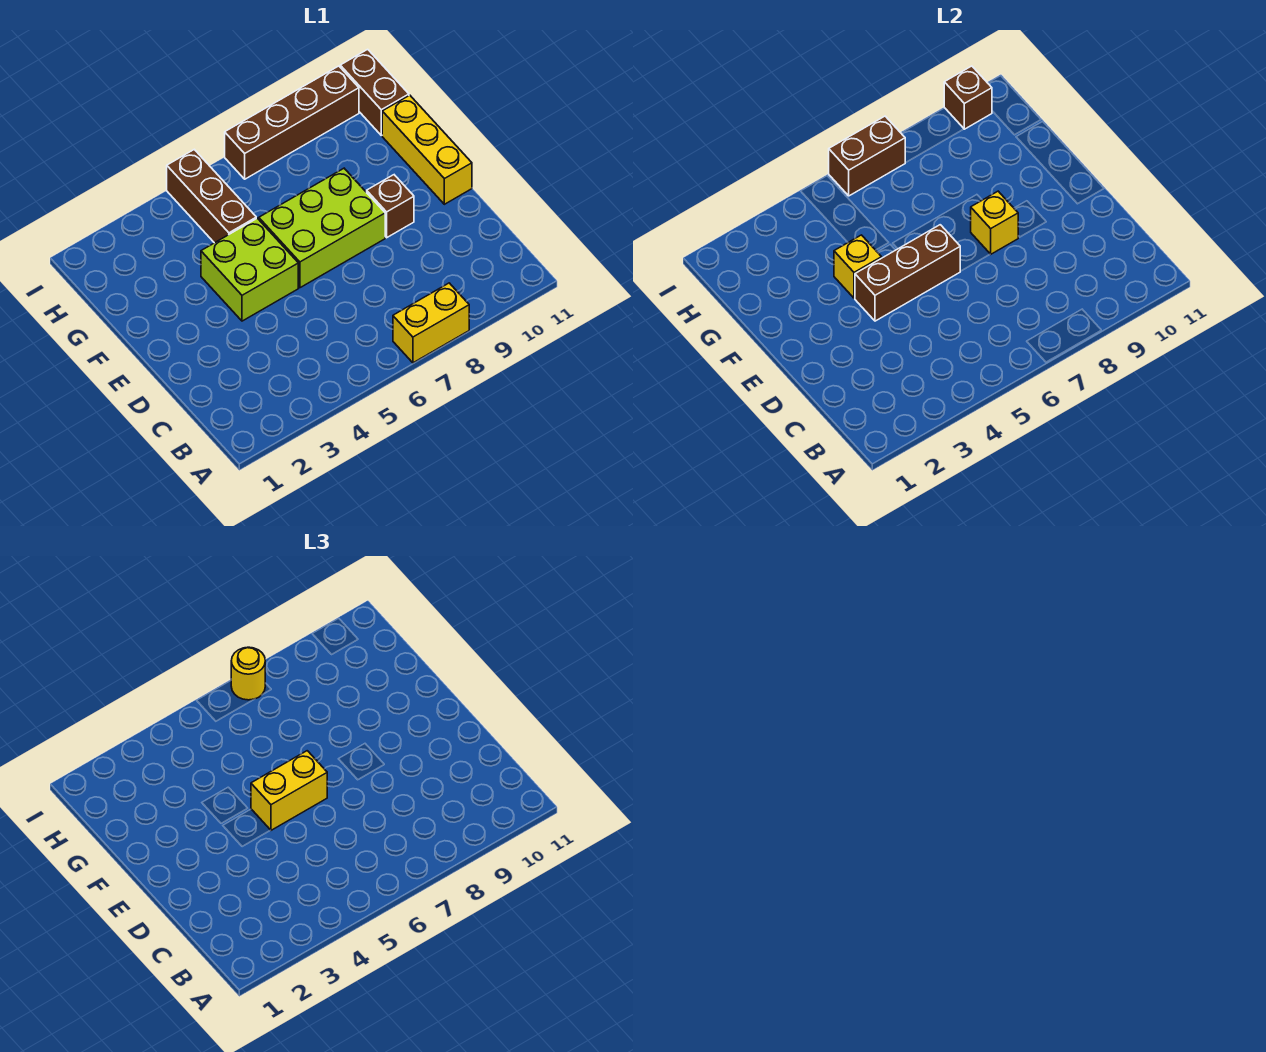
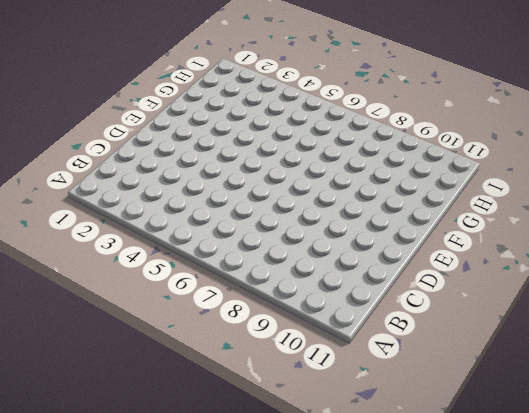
none -> yellow brick A7:A8 level 1
none -> lime brick E4:F5 level 1
none -> lime brick E6:F8 level 1

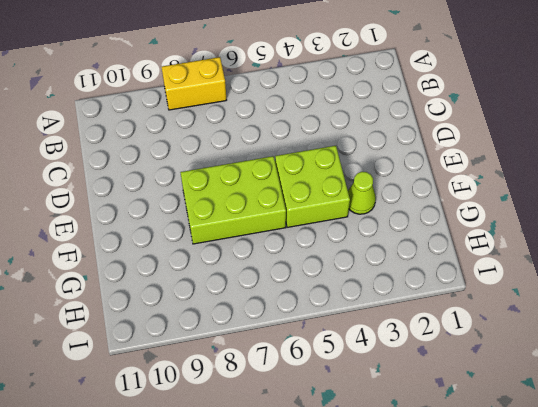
lime cone F3 level 1 -> none
none -> brown brick E9 level 1
none -> yellow brick E11:G11 level 1
none -> brown brick G5:I5 level 1

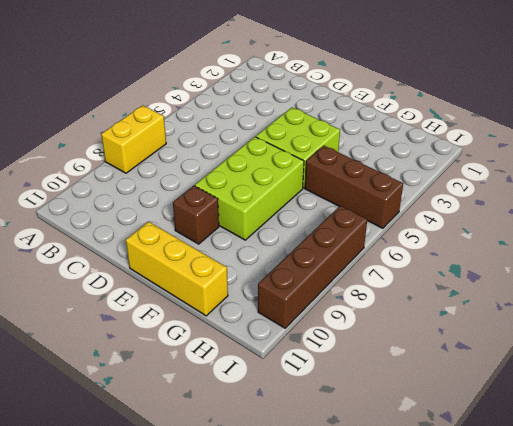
none -> brown brick H11:I11 level 1
none -> brown brick E4:E6 level 2
none -> yellow brick E8 level 2

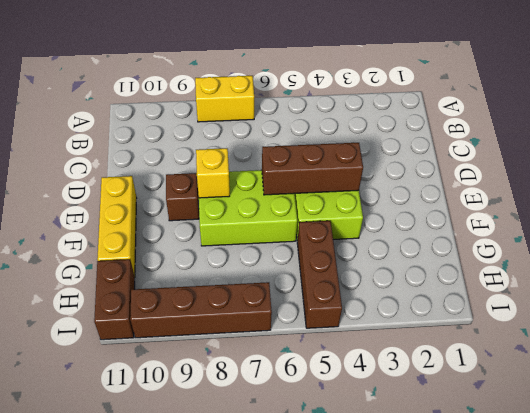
none -> yellow brick F4 level 2
none -> brown brick I6:I7 level 2
none -> brown brick I10 level 2

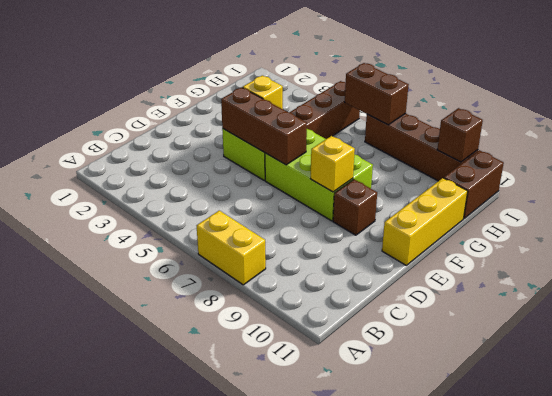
none -> yellow brick E5:E6 level 3
none -> yellow round brick I7 level 3

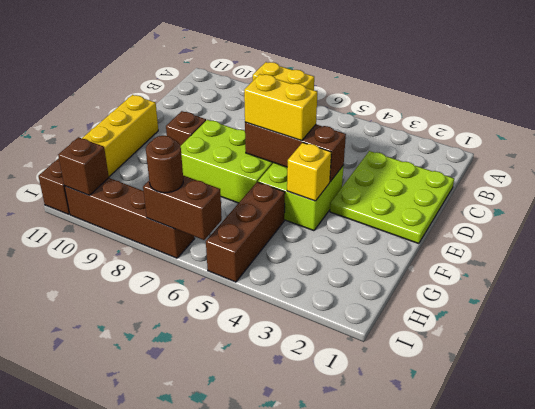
lime plate C1:E3 level 1 -> none
brown round brick I7 level 3 -> yellow round brick I7 level 3
none -> yellow brick E8 level 2

